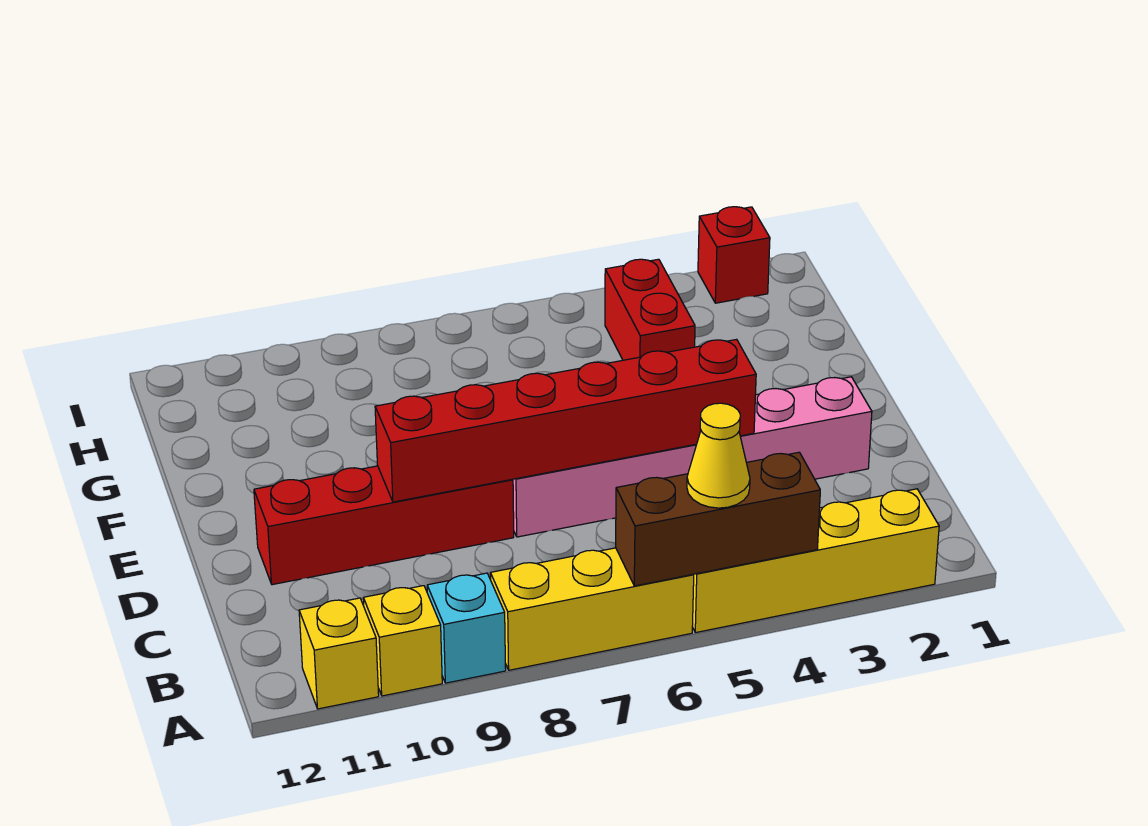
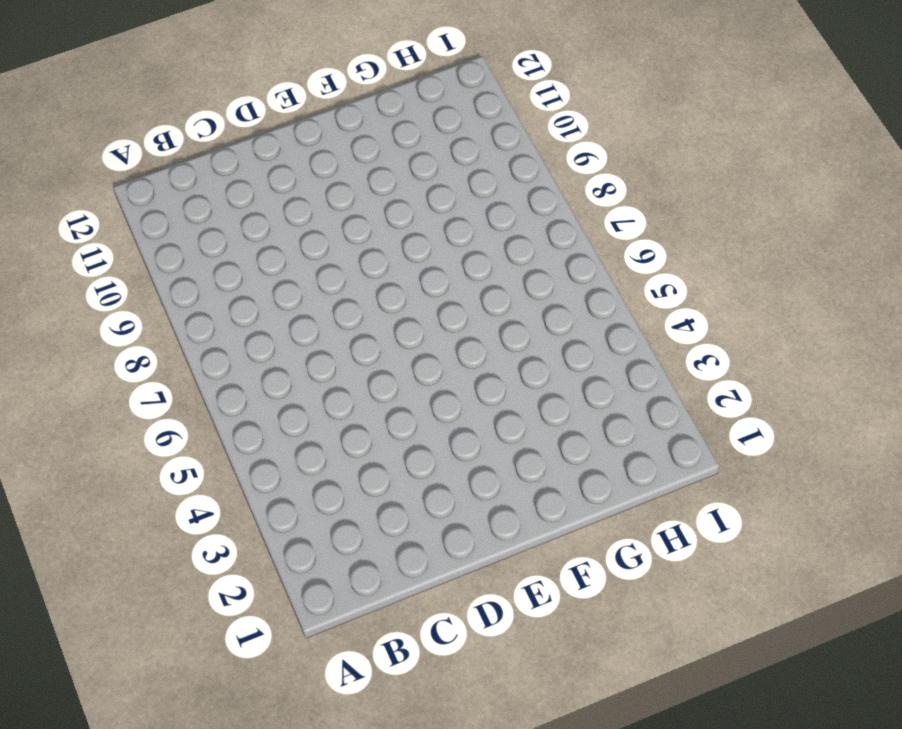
none -> yellow brick A2:A5 level 1
none -> yellow brick A6:A8 level 1
none -> cyan brick A9 level 1

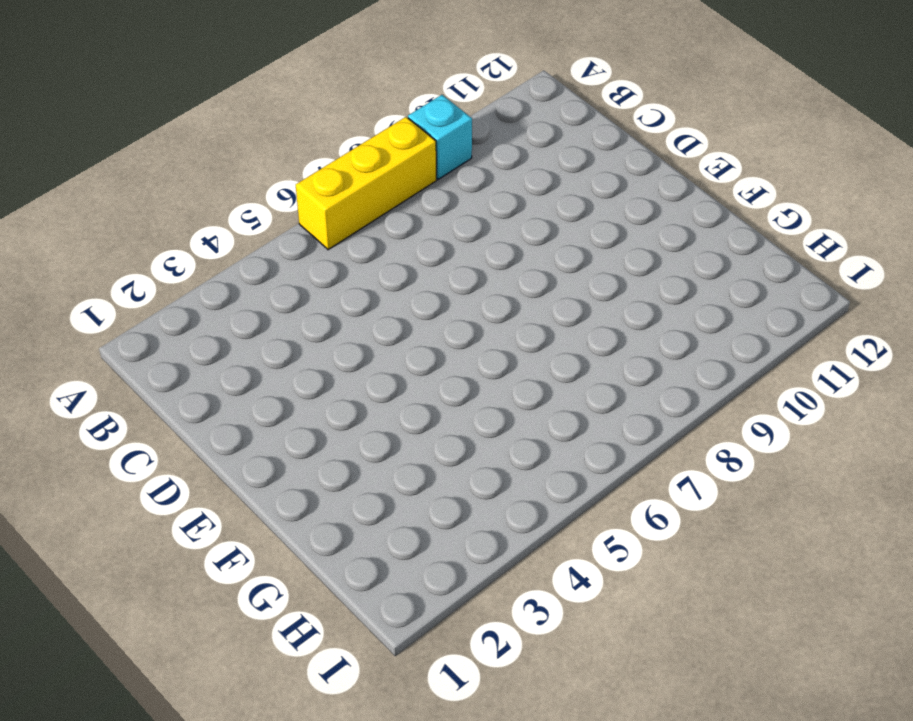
none -> yellow brick A2:A5 level 1
none -> yellow brick A10 level 1
none -> yellow brick A11 level 1

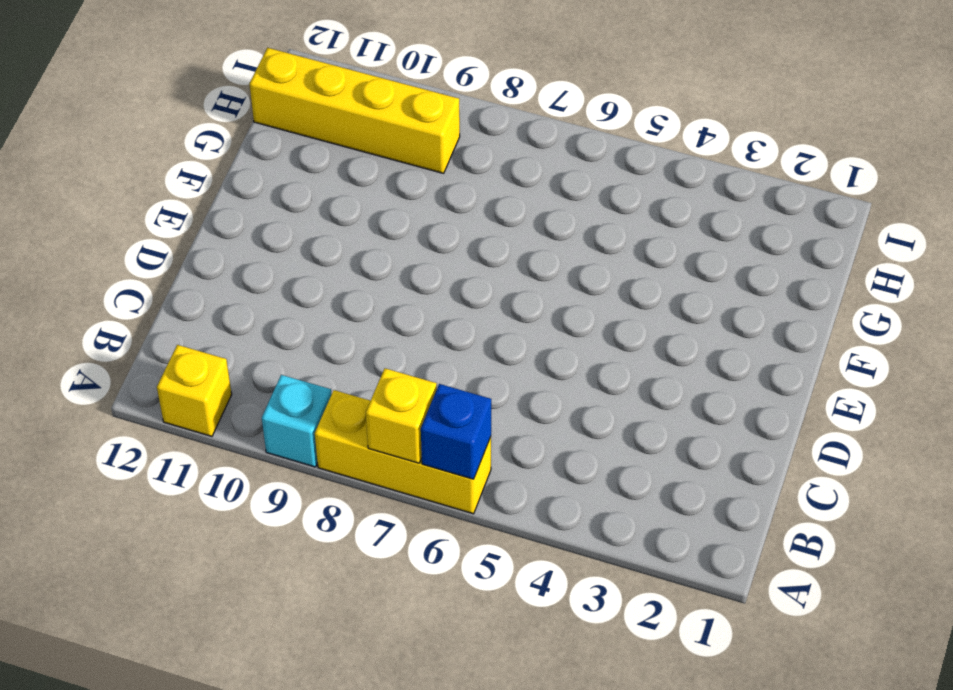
blue brick A6 level 2 -> brown brick A4:A6 level 2
yellow brick A7 level 2 -> yellow brick A10 level 1
yellow brick H9:H12 level 1 -> yellow brick A2:A5 level 1
none -> pink brick D2:D7 level 1
none -> red brick D8:D11 level 1
none -> red brick G4:H4 level 1

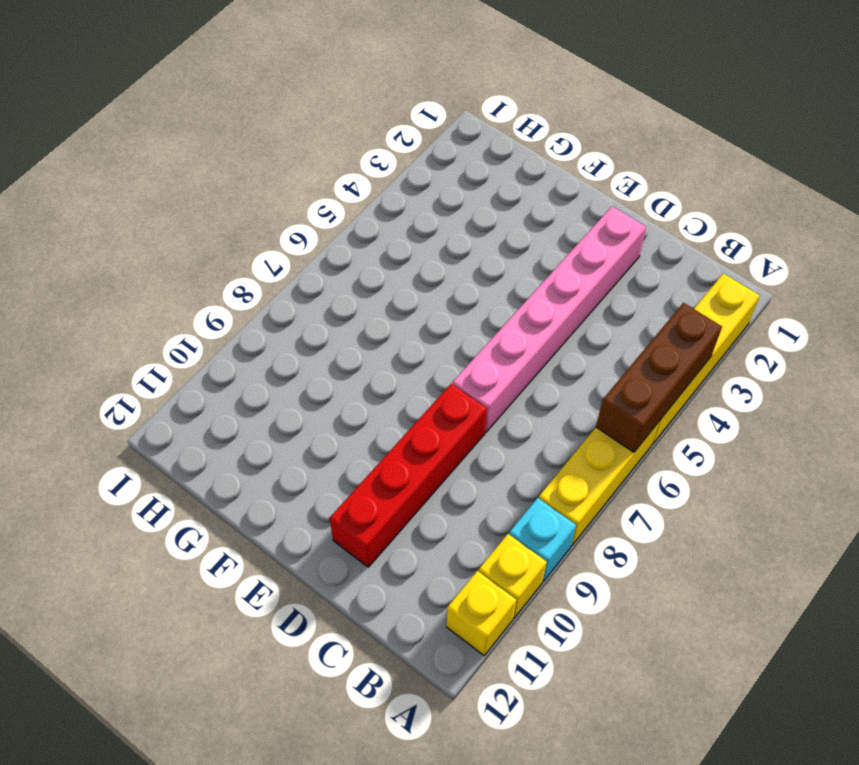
none -> red brick G4:H4 level 1
none -> red brick I2 level 1
none -> red brick D4:D9 level 2

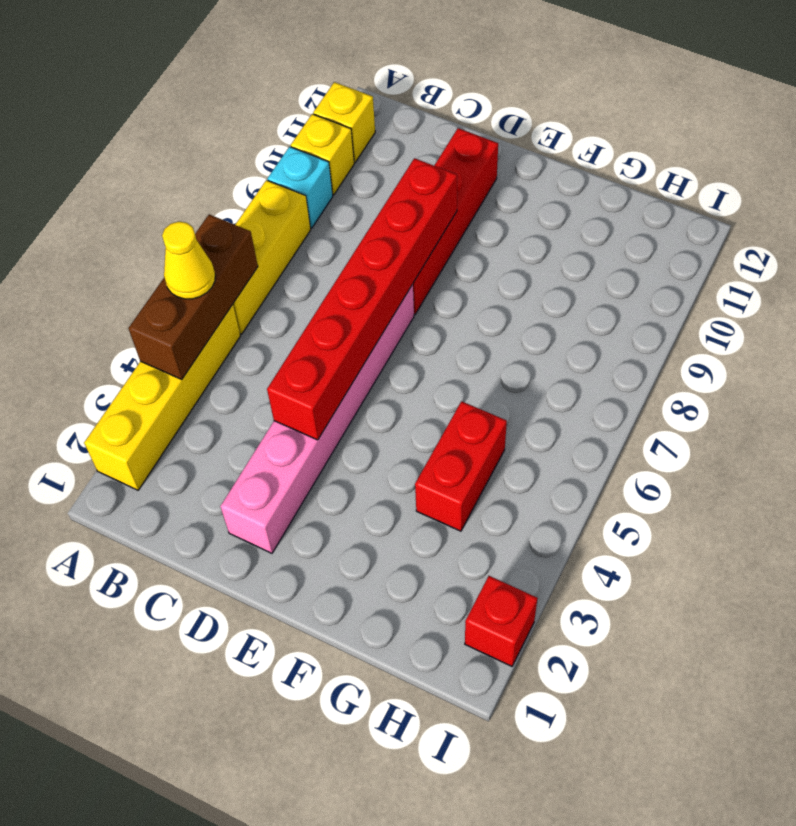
red brick G4:G5 level 1 -> red brick G4:H4 level 1

